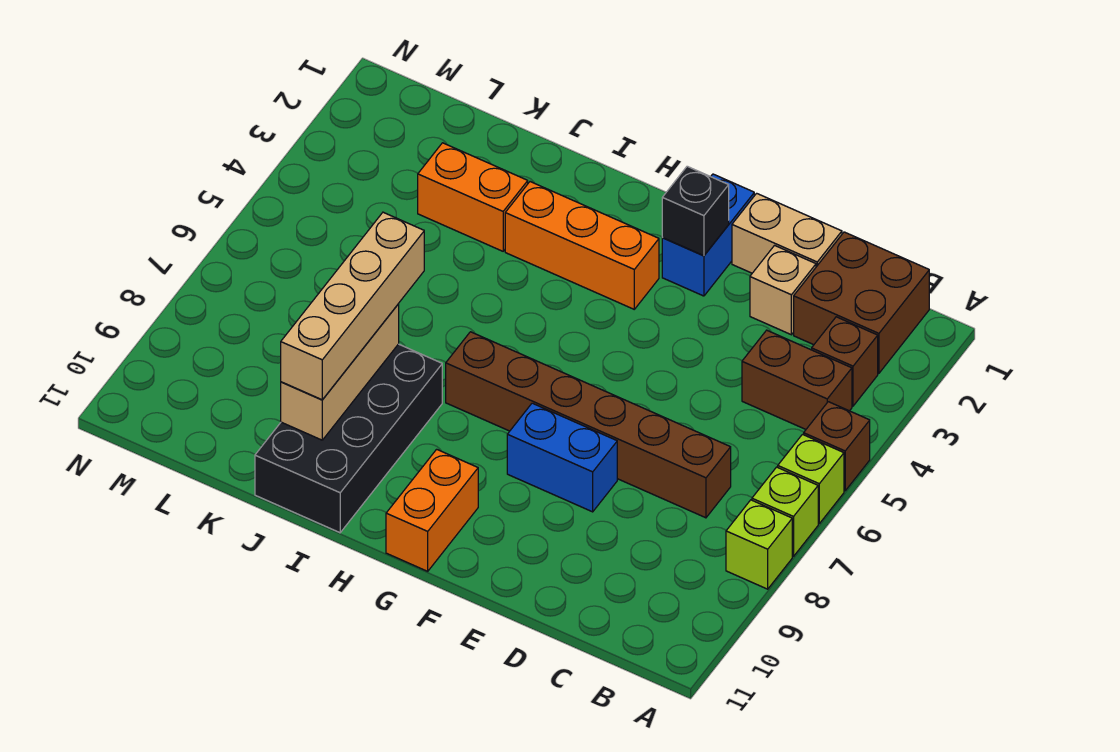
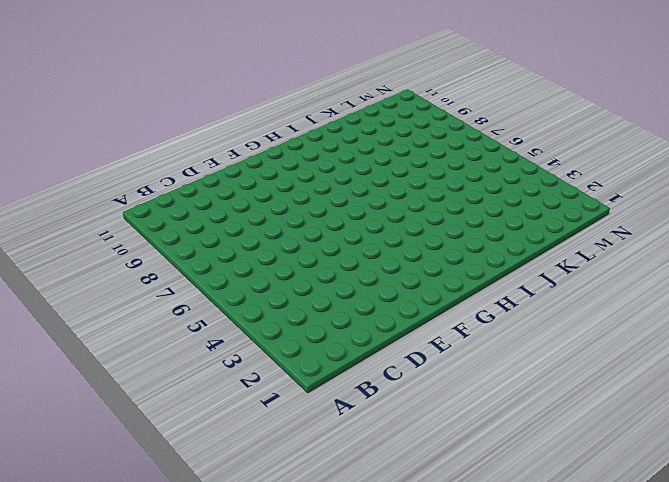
none -> brown brick A5 level 1
none -> lime brick A6 level 1
none -> lime brick A7 level 1

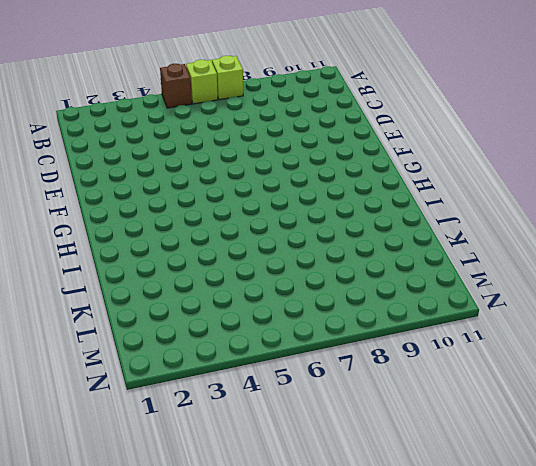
none -> lime brick A8 level 1
none -> brown brick B1:C2 level 1
none -> brown brick B3 level 1

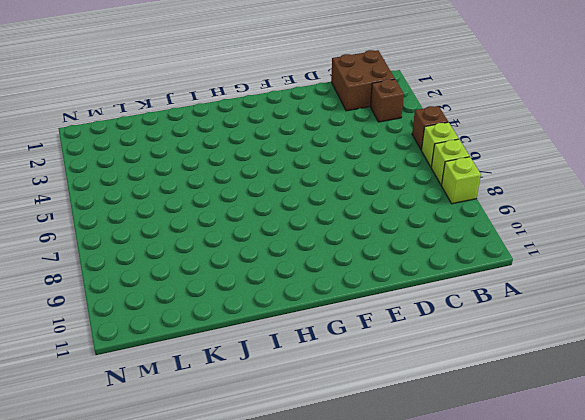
none -> brown brick B4:C4 level 1
none -> brown brick C7:H7 level 1
none -> tan brick D1:E1 level 1

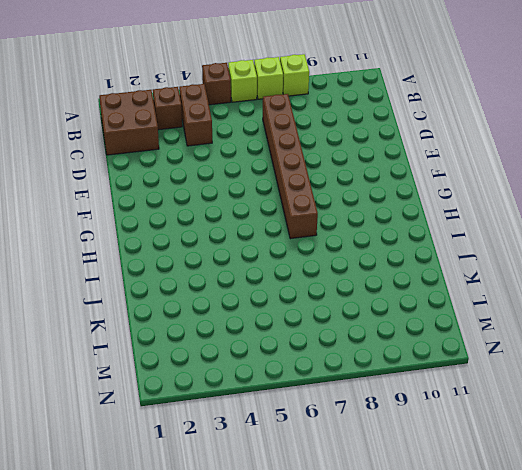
none -> tan brick D1:E1 level 1
none -> tan brick D2 level 1
none -> blue brick E8:F8 level 1

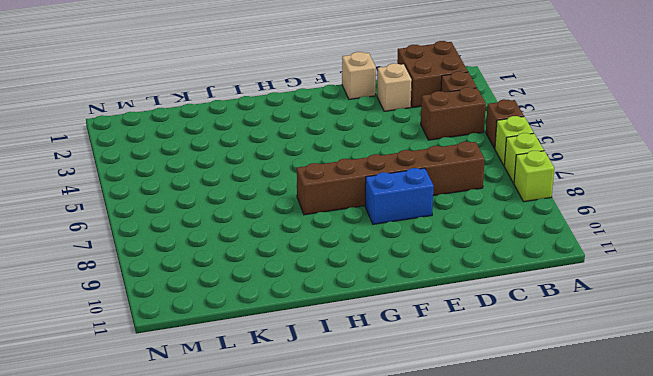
tan brick E1 level 1 -> tan brick D1:E1 level 1
none -> blue brick F1:F2 level 1
none -> orange brick G3:I3 level 1
none -> orange brick G10:G11 level 1

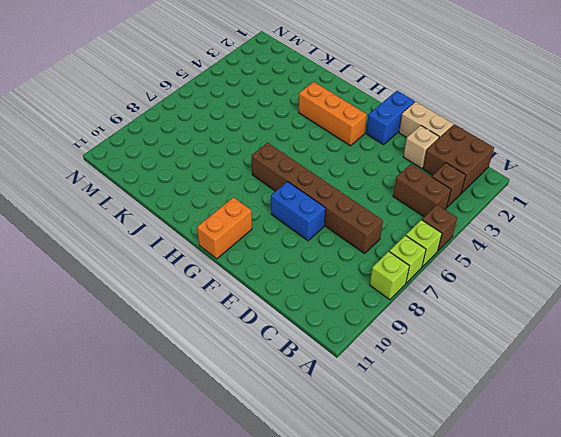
none -> black brick I8:J11 level 1
none -> orange brick J3:K3 level 1
none -> black brick F2 level 2

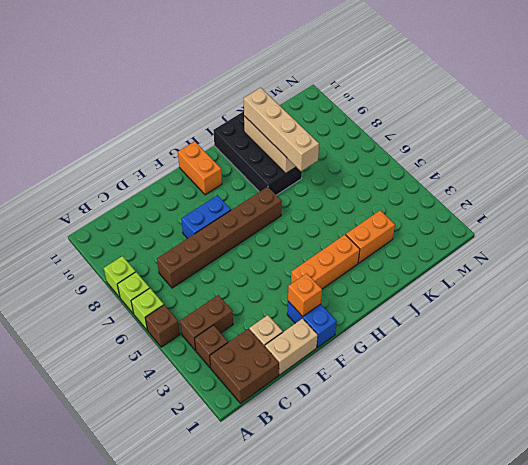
orange brick F2 level 2 -> black brick F2 level 2

